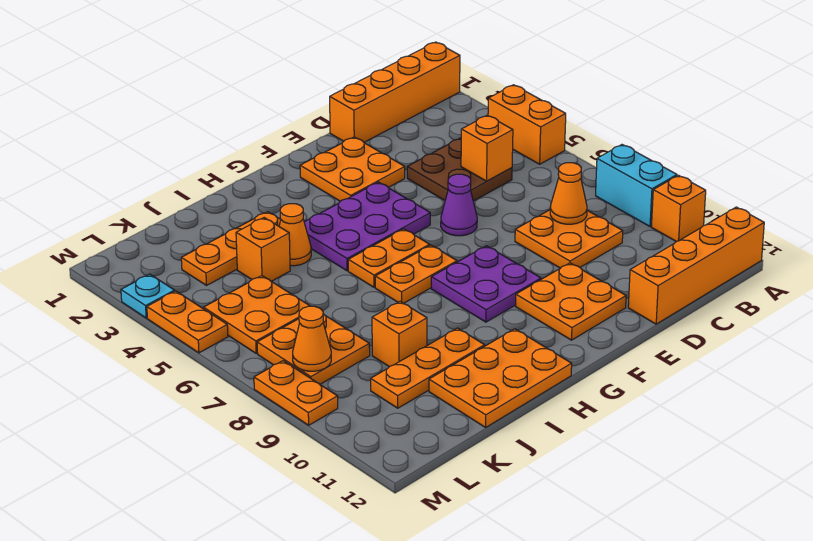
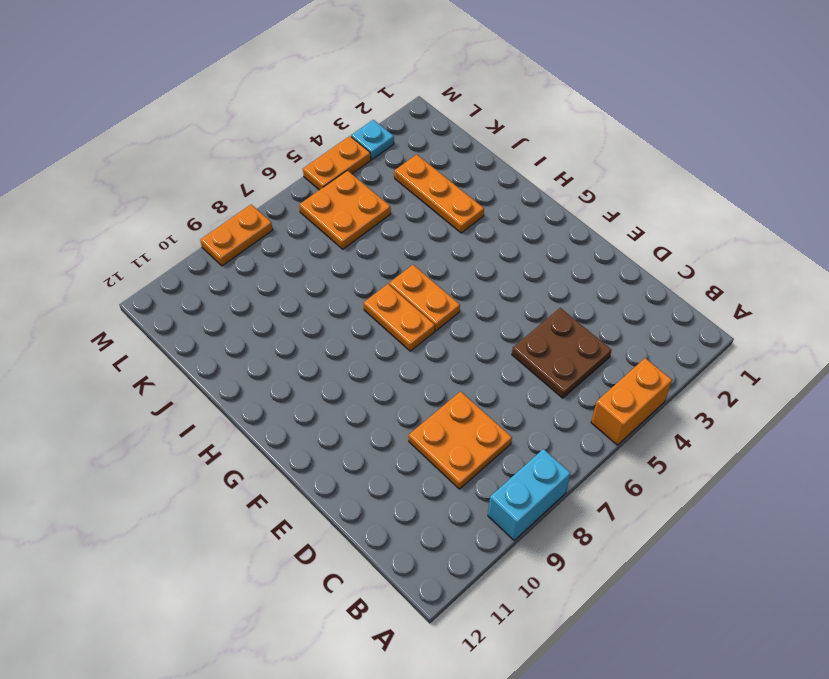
none -> orange brick A1:D1 level 1
none -> orange brick A10 level 1
none -> orange brick A12:D12 level 1

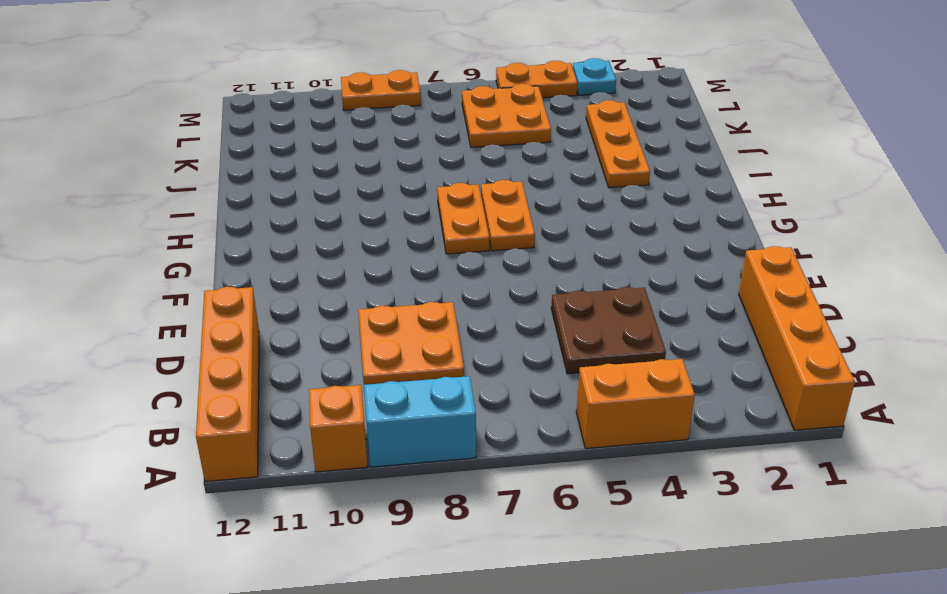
none -> orange plate E2:F3 level 1
none -> purple cone E6 level 1
none -> orange plate E10:F11 level 1

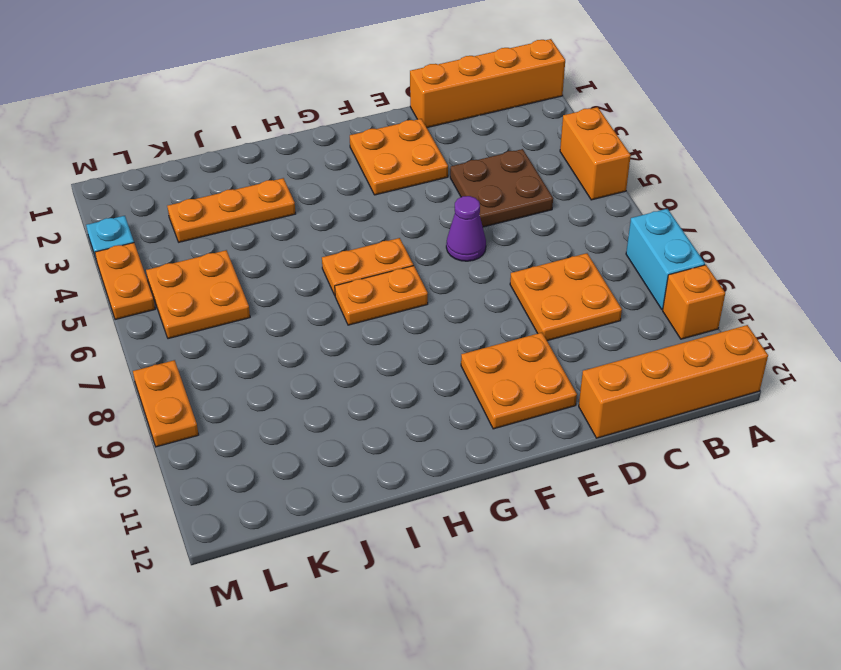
none -> purple plate F4:H5 level 1
none -> purple plate F8:G9 level 1
none -> orange plate H11:J12 level 1

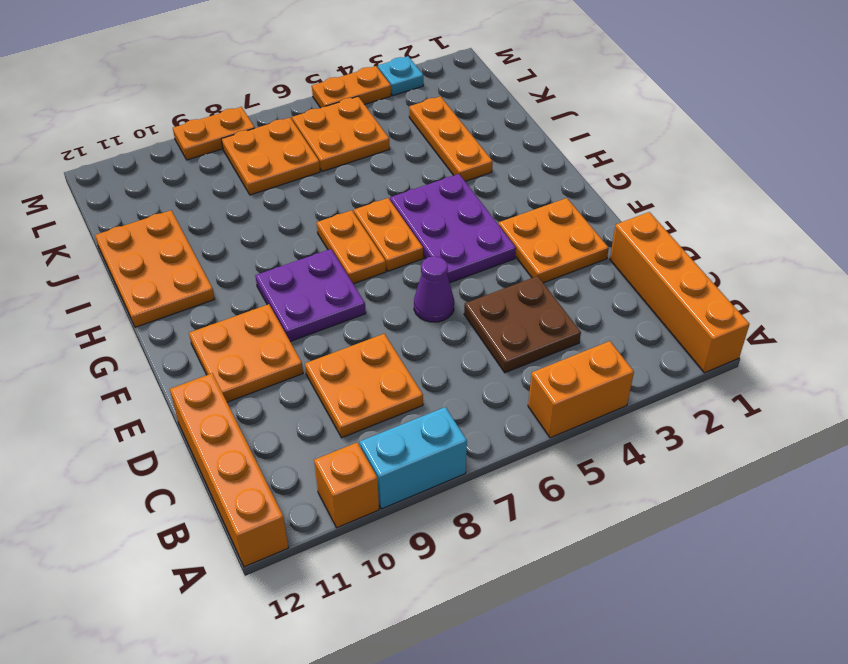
none -> orange cone I4 level 1
none -> orange plate I10:K10 level 1
none -> orange brick J4 level 1

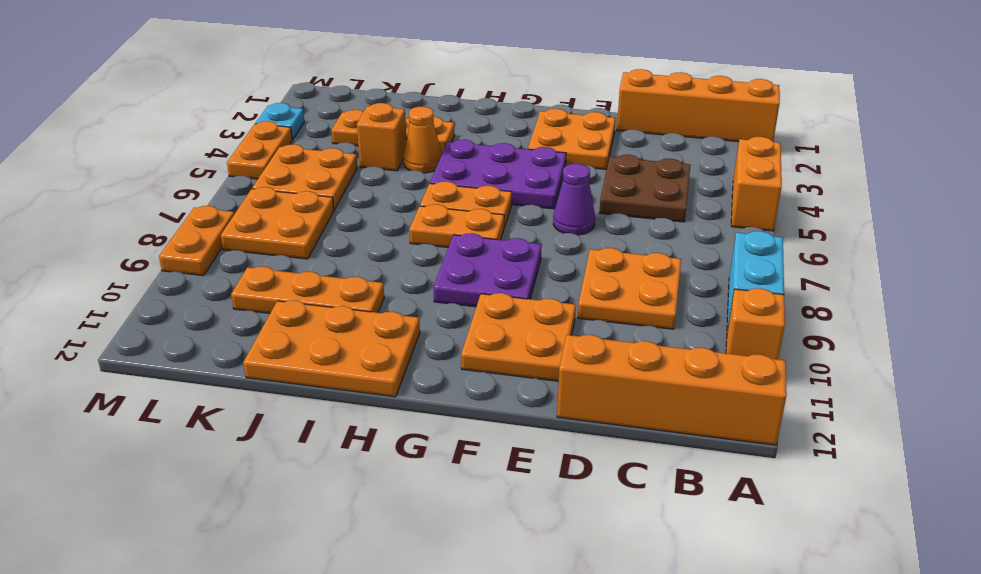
none -> orange brick J9 level 1
none -> orange brick C5 level 2
none -> orange cone C8 level 2

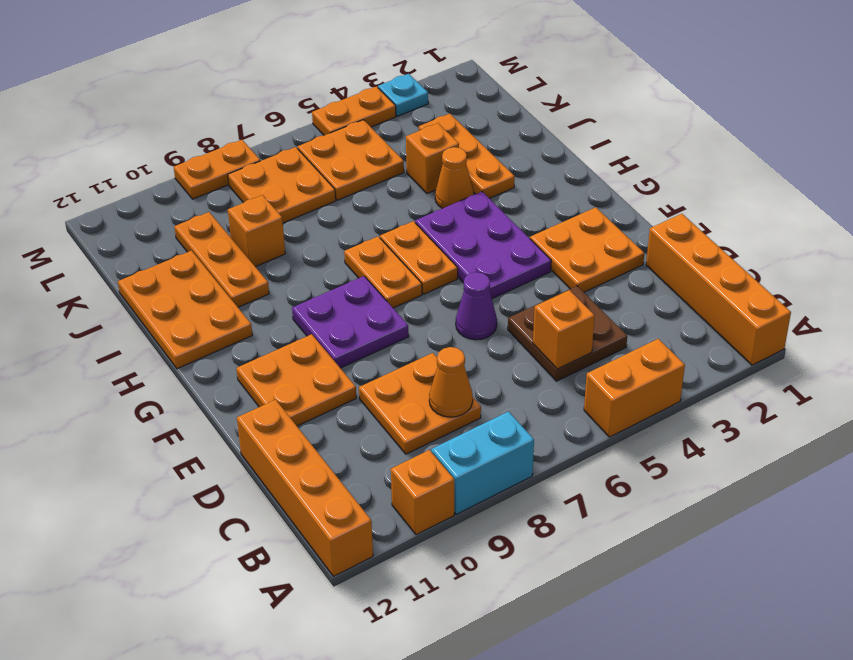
none -> orange cone L8 level 2

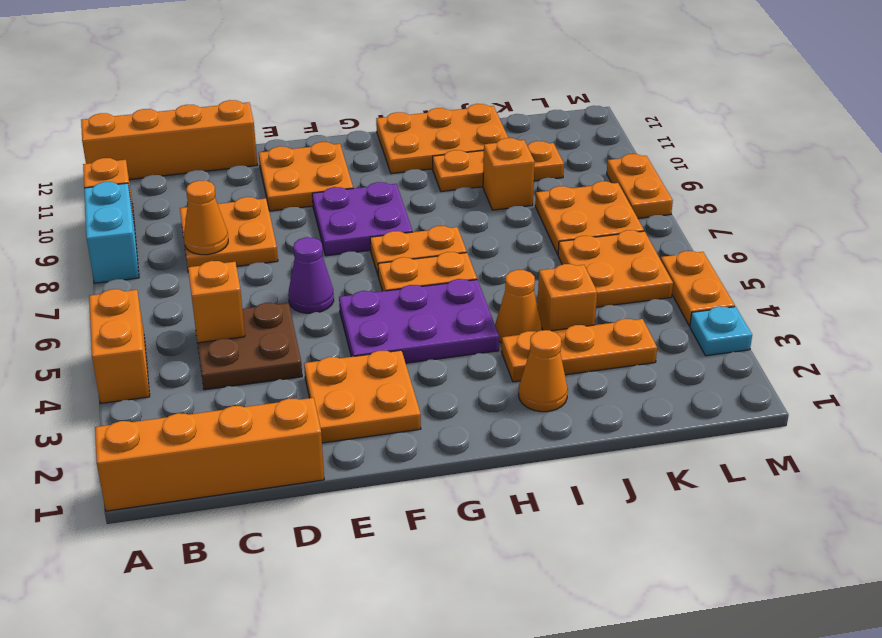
orange cone I2 level 1 -> orange cone L8 level 2

